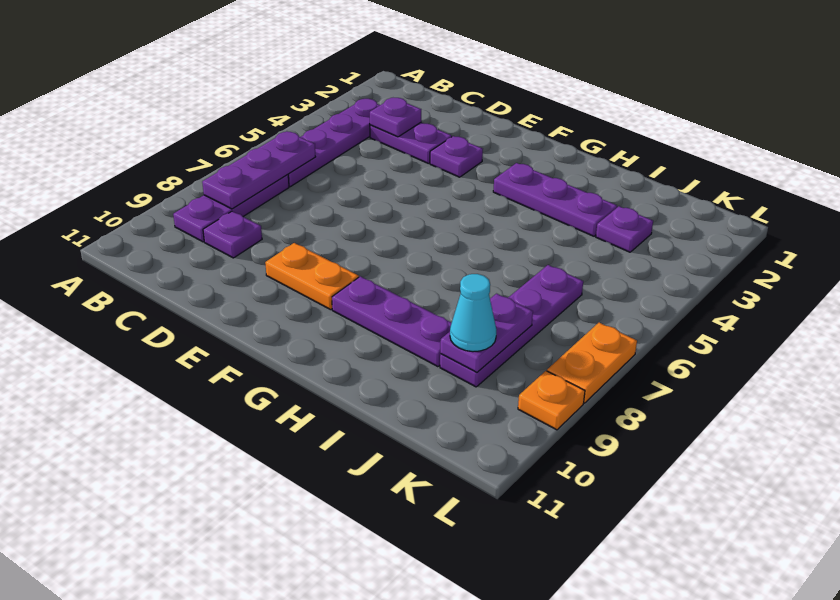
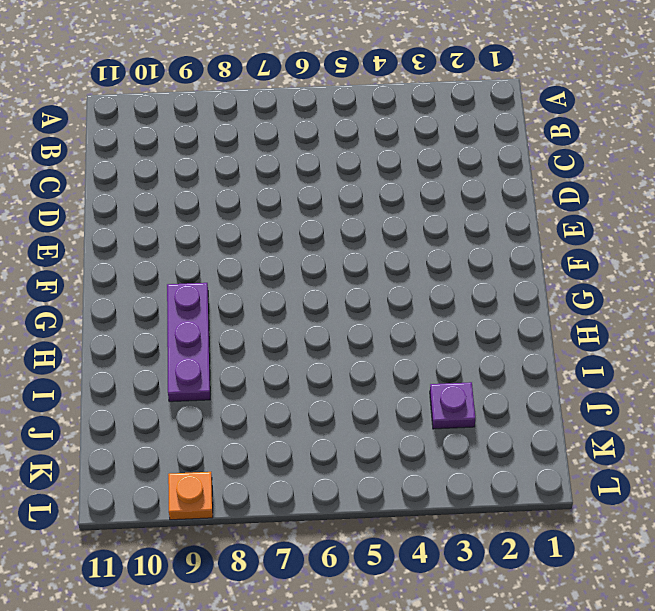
none -> purple plate B3:B6 level 1
none -> purple plate B7:B9 level 1
none -> purple plate C3:D3 level 1

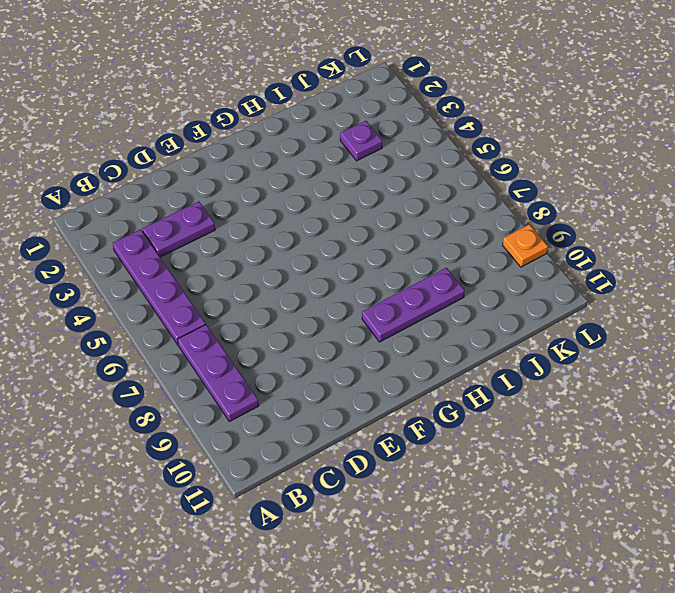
none -> purple plate C9 level 1
none -> purple plate E3 level 1
none -> orange plate E9:F9 level 1

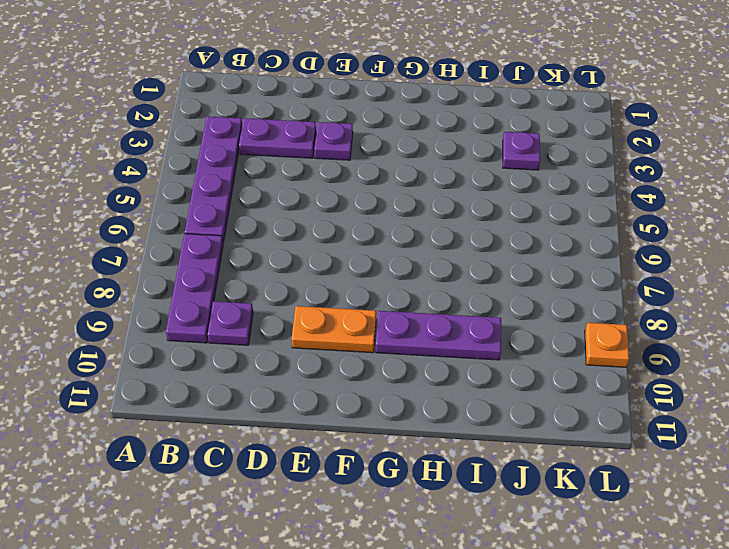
none -> purple plate G3:I3 level 1
none -> purple plate J6:J9 level 1
none -> orange plate L7:L8 level 1

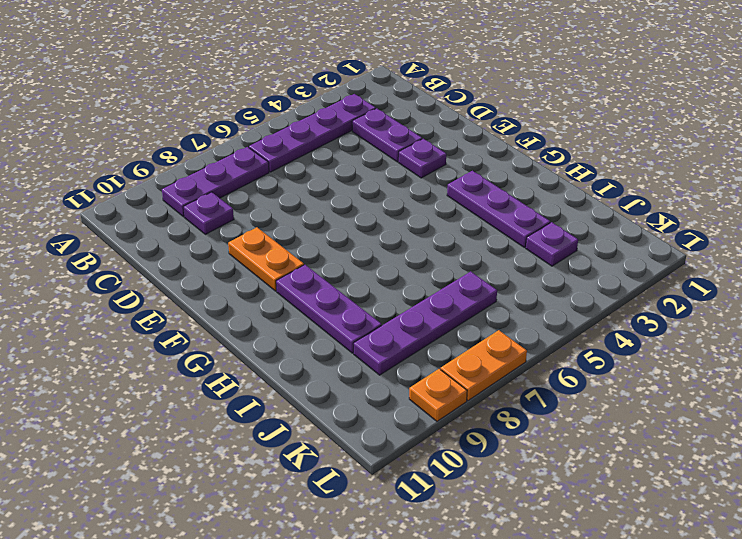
none -> purple plate B6:B8 level 2
none -> purple plate C3 level 2
none -> purple plate J8:J9 level 2

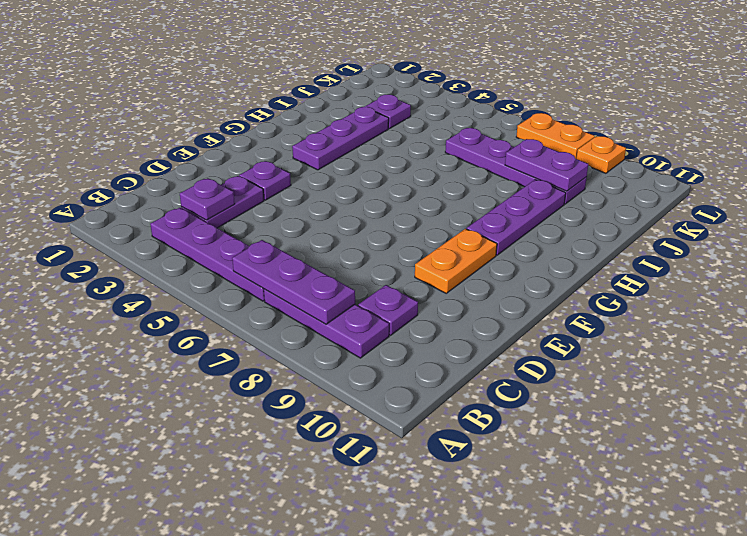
none -> cyan cone J9 level 3

